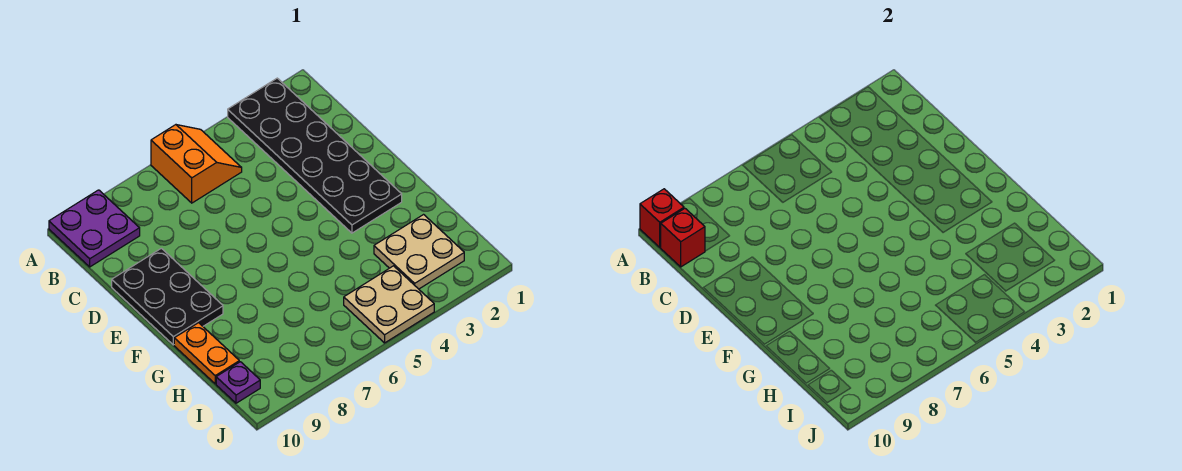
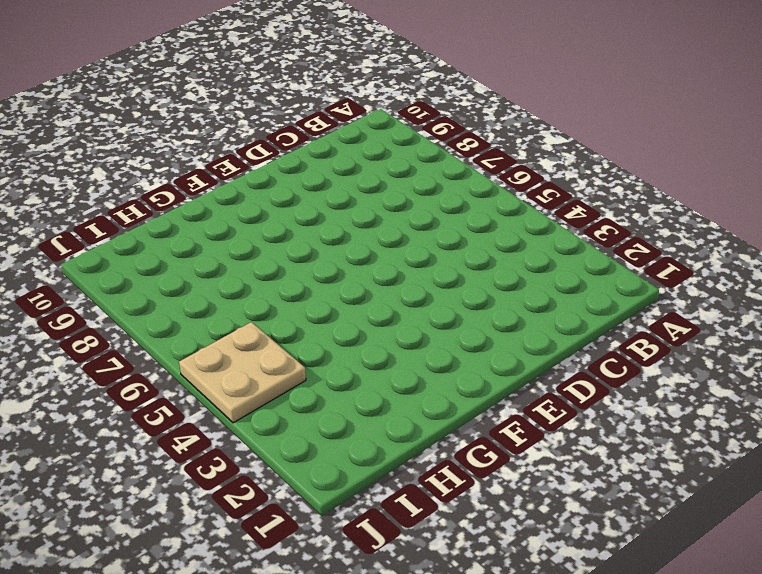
none -> black plate A2:F3 level 1
none -> orange slope A5:B6 level 1 top 6

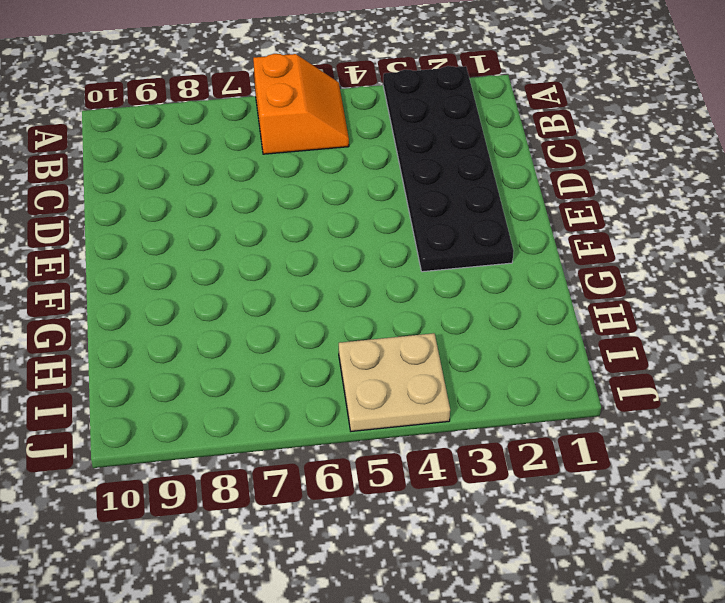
none -> purple plate A9:B10 level 1
none -> black plate D9:F10 level 1

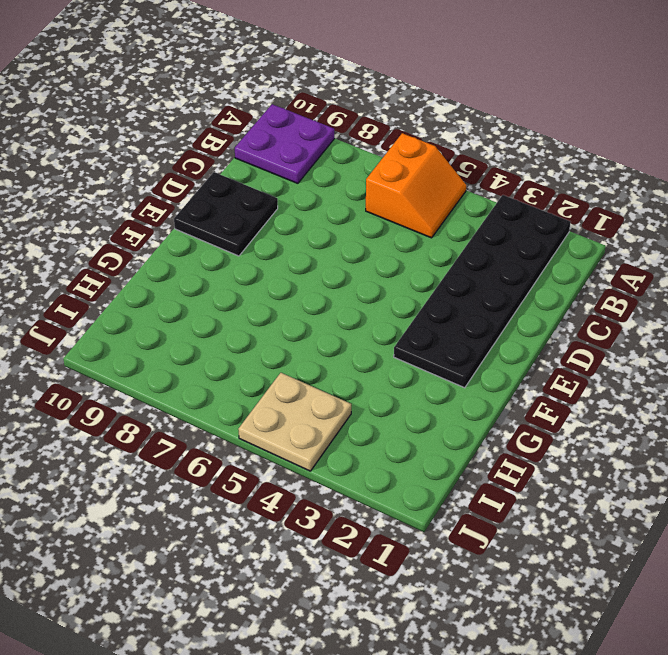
black plate D9:E10 level 1 -> black plate D9:F10 level 1
none -> orange plate G10:H10 level 1
none -> tan plate H2:I3 level 1

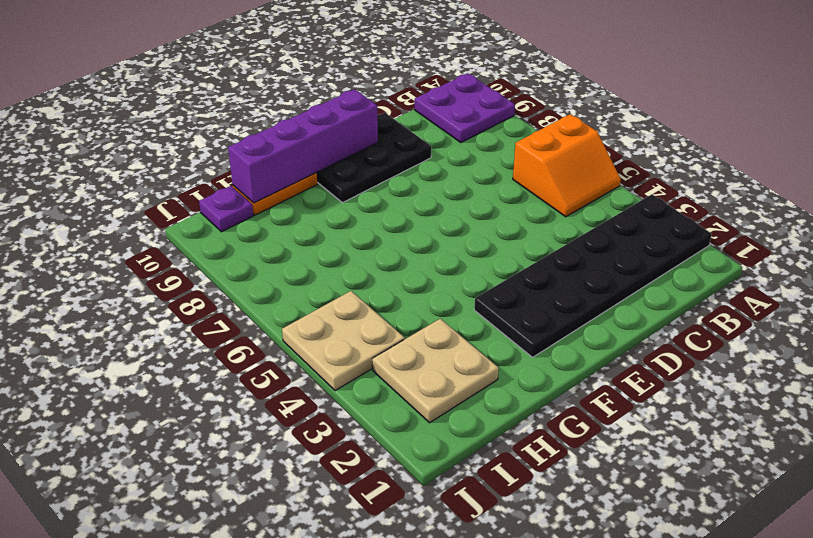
purple brick E10:H10 level 2 -> none
none -> red brick A10 level 2
none -> red brick B10 level 2

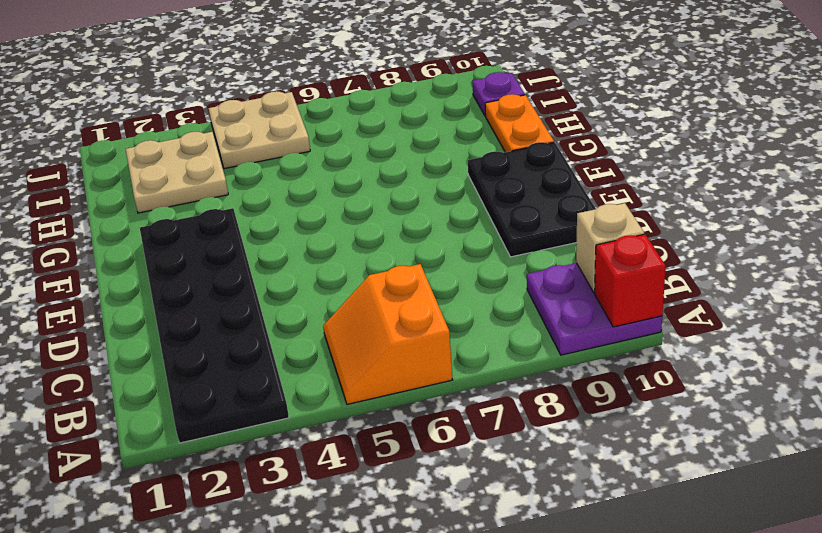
tan brick B10 level 2 -> red brick B10 level 2

